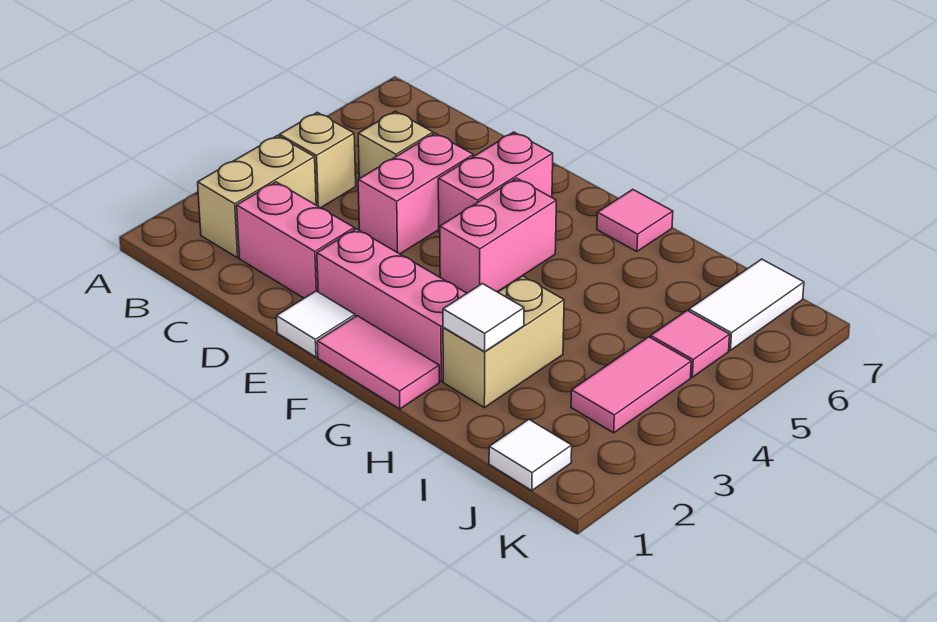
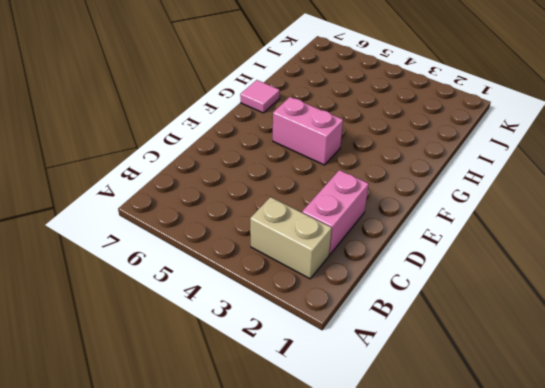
none -> tan brick B4 level 1
none -> tan brick C5 level 1
none -> pink brick D4:D5 level 1

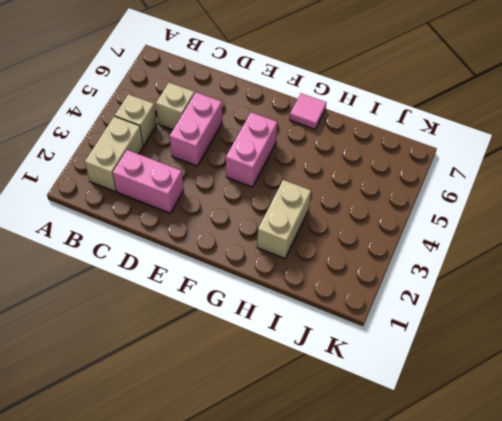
none -> white tile E1 level 1
none -> pink brick E2:G2 level 1
none -> pink brick E5:E6 level 1

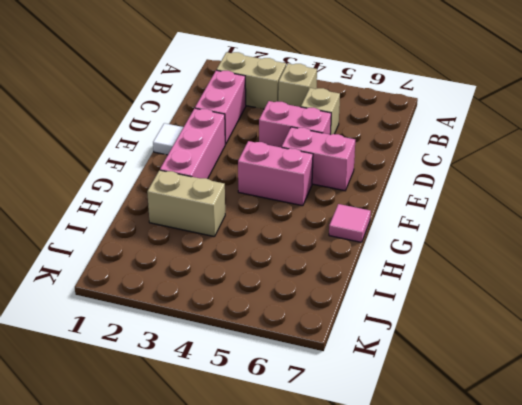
none -> pink tile F1:G1 level 1
none -> white tile J1 level 1
none -> pink tile J3:J4 level 1

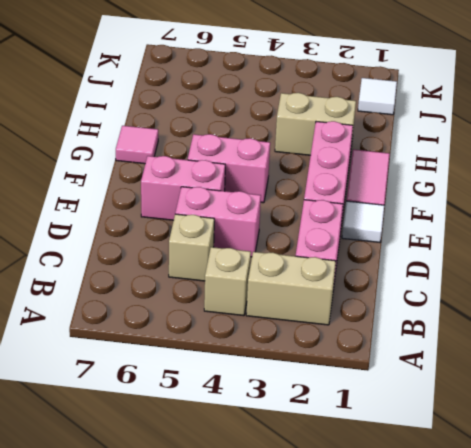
none -> pink tile J3:J4 level 1
none -> pink tile J5 level 1
none -> white tile J6:J7 level 1

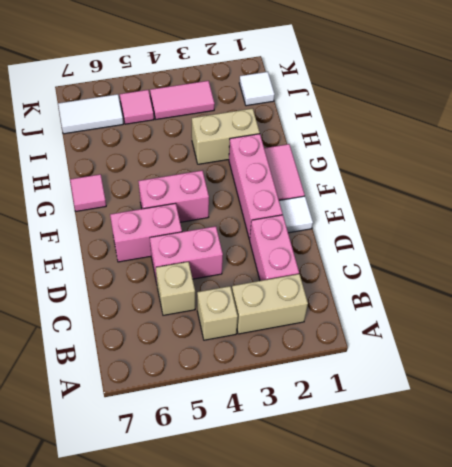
none -> white tile H2 level 2

